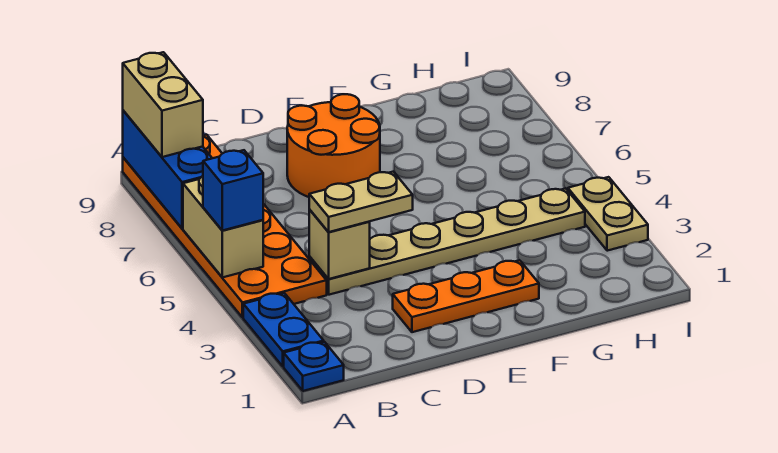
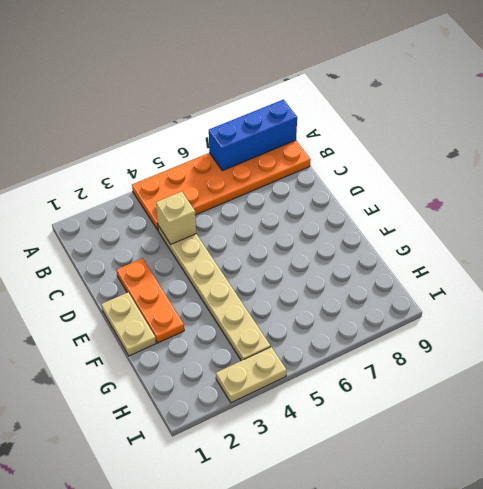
tan plate E1:F1 level 1 -> tan plate C4:D4 level 3
none -> blue plate A1 level 1
none -> blue plate A2:A3 level 1
none -> orange round brick D7:E8 level 1

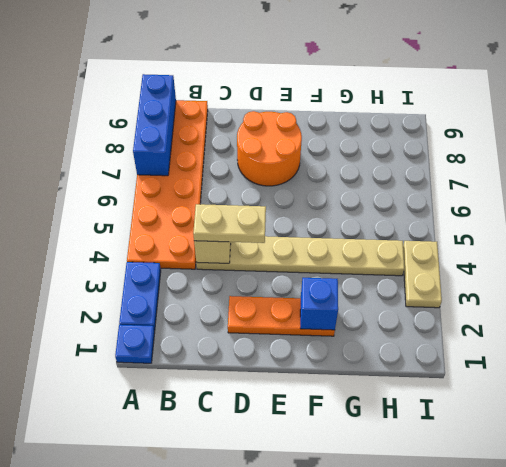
blue brick F2 level 2 -> blue brick A5 level 3
none -> tan brick A5:A6 level 2
none -> tan brick A8:A9 level 3

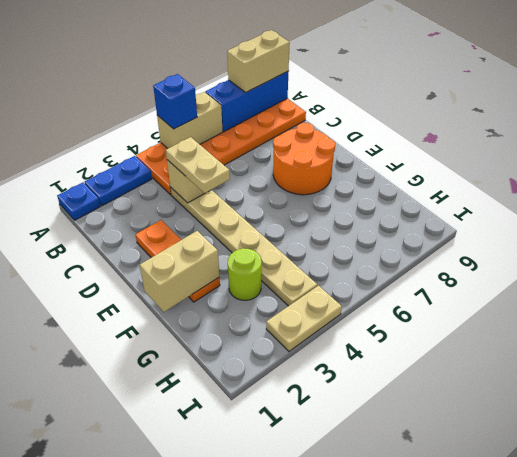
tan brick F1:F2 level 2 -> none
lime round brick G3 level 1 -> none

